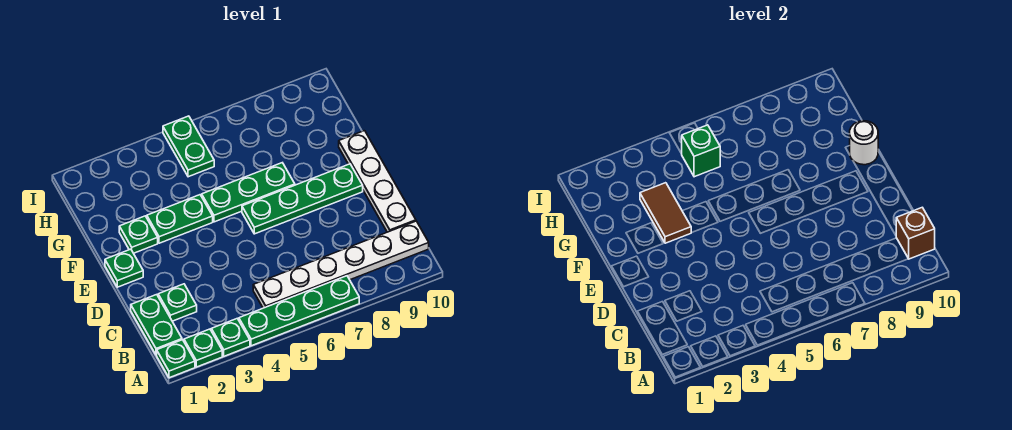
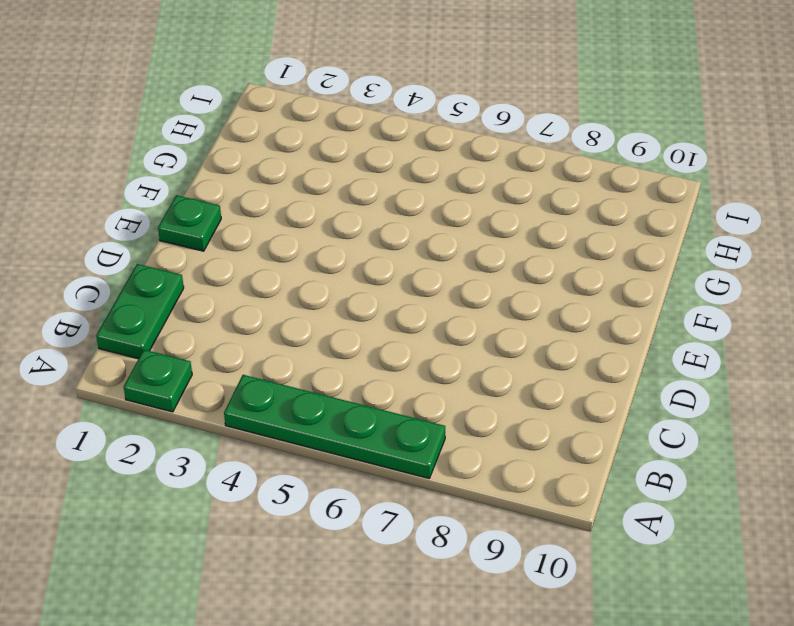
none -> green plate A1 level 1
none -> green plate A3 level 1
none -> white plate B5:B10 level 1

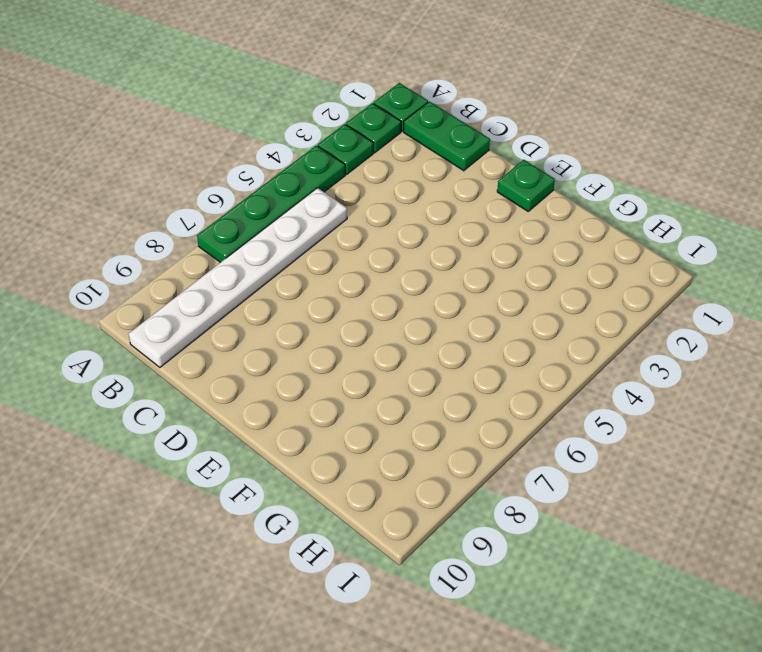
none -> green plate C2 level 1
none -> white plate C10:F10 level 1
none -> green plate E6:E9 level 1

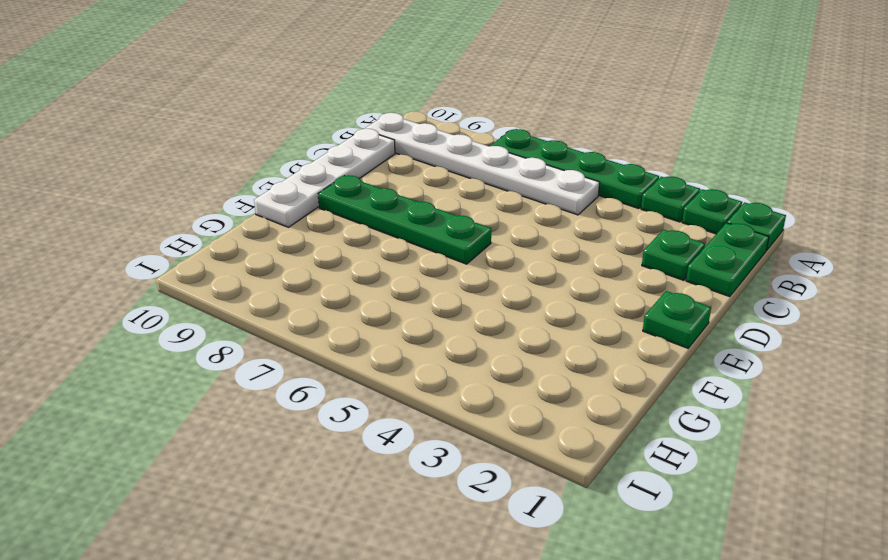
none -> green plate F2 level 1
none -> green plate F3:F4 level 1
none -> green plate F5:F7 level 1

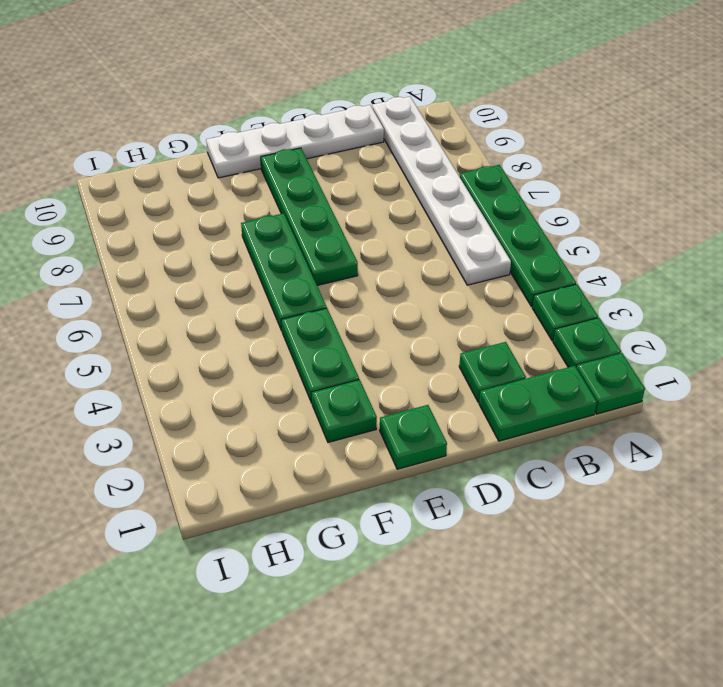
none -> green plate H5:I5 level 1
none -> brown brick B10 level 2
none -> brown tile F3:G3 level 2

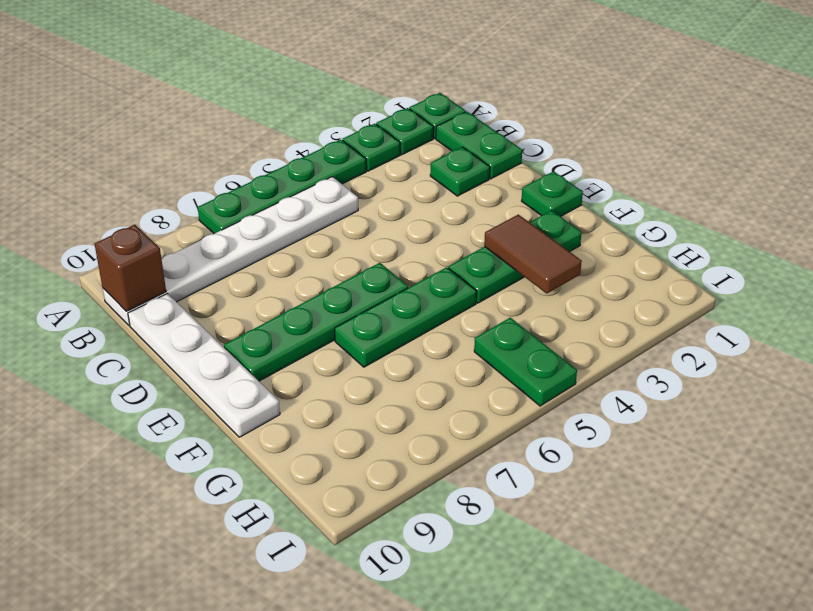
none -> white round brick F10 level 2
none -> green brick H5 level 2

